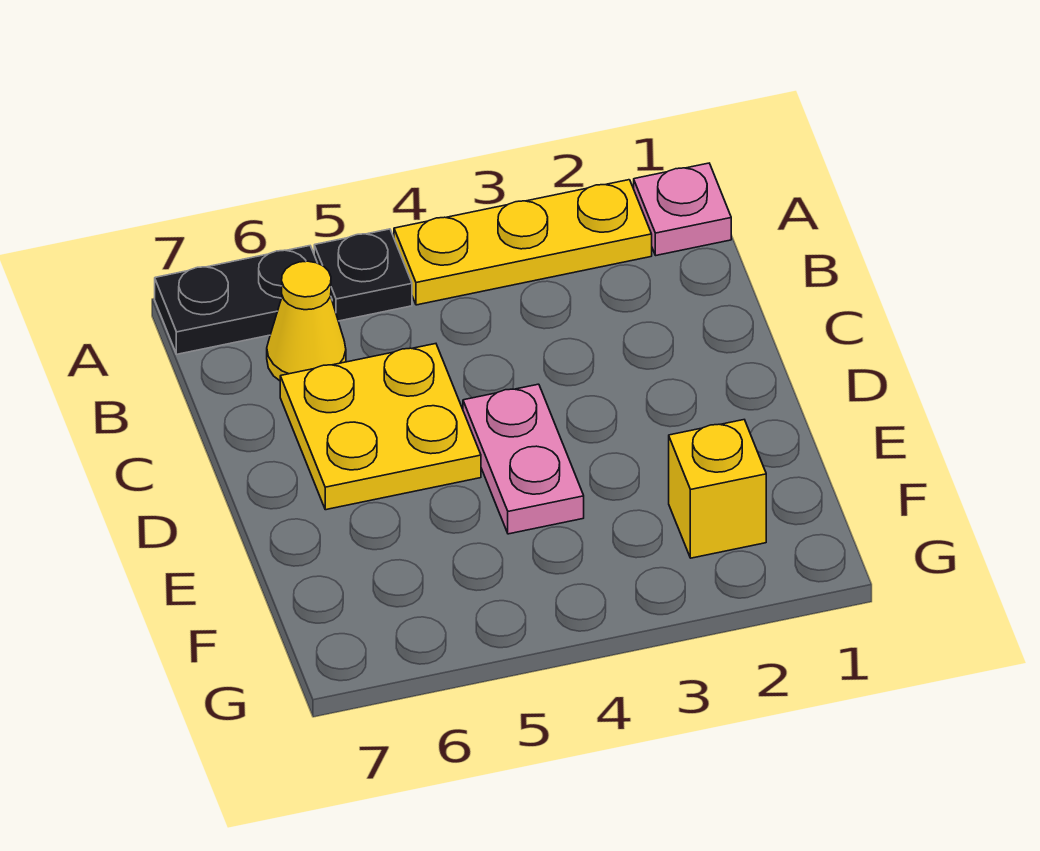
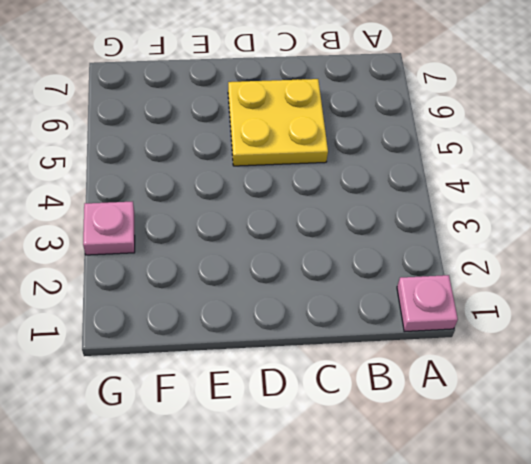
pink plate G3 level 1 -> none
none -> yellow plate A2:A4 level 1
none -> black plate A5 level 1

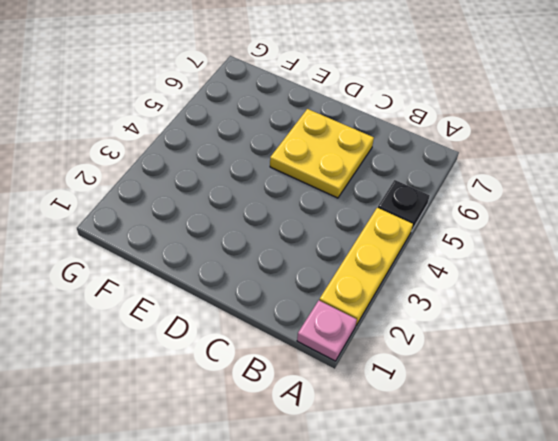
none -> black plate A6:A7 level 1
none -> yellow cone B6 level 1

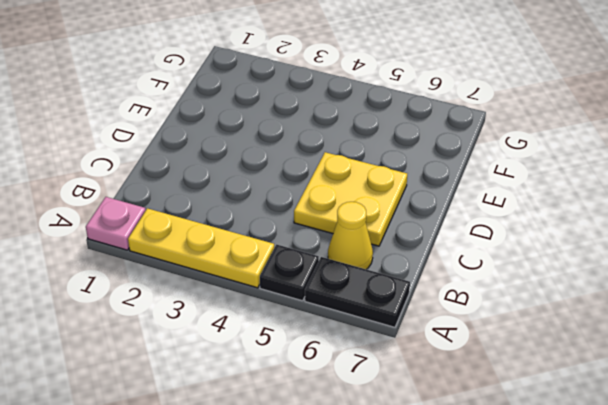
none -> pink plate D4:E4 level 1
none -> yellow brick F2 level 1

